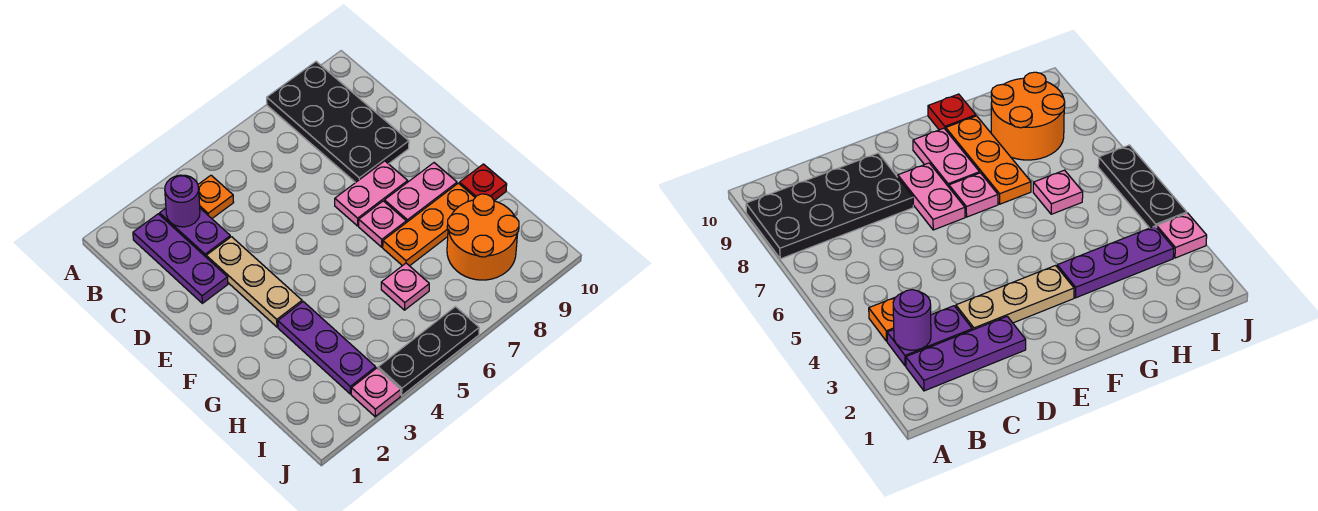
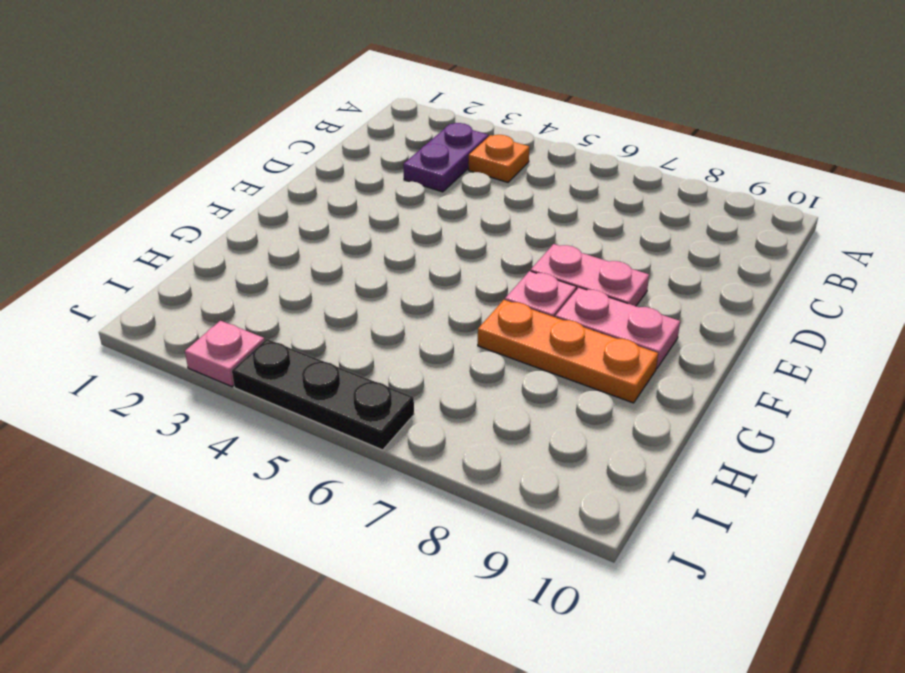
none -> black plate A8:D9 level 1
none -> purple plate B2:D2 level 1
none -> tan plate D3:F3 level 1

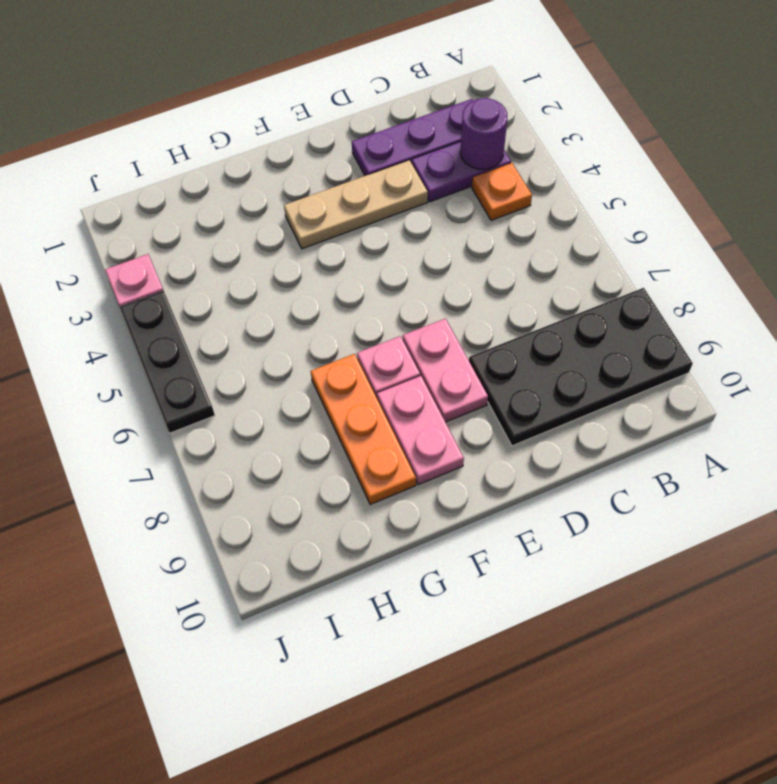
none -> purple plate G3:I3 level 1
none -> red plate G10 level 1
none -> pink plate H6 level 1

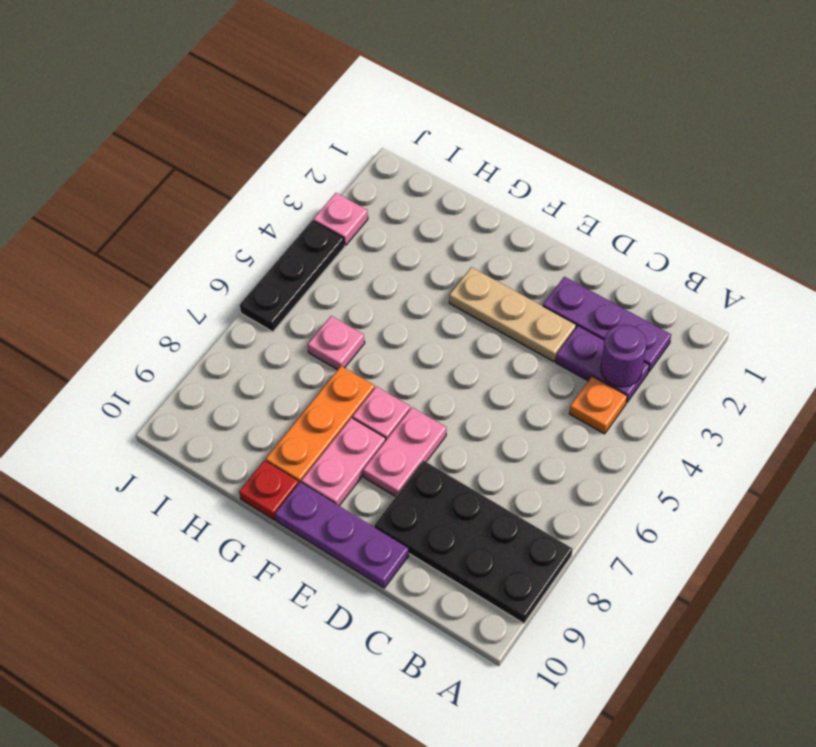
purple plate D10:F10 level 1 -> purple plate G3:I3 level 1
none -> orange round brick H8:I9 level 1

